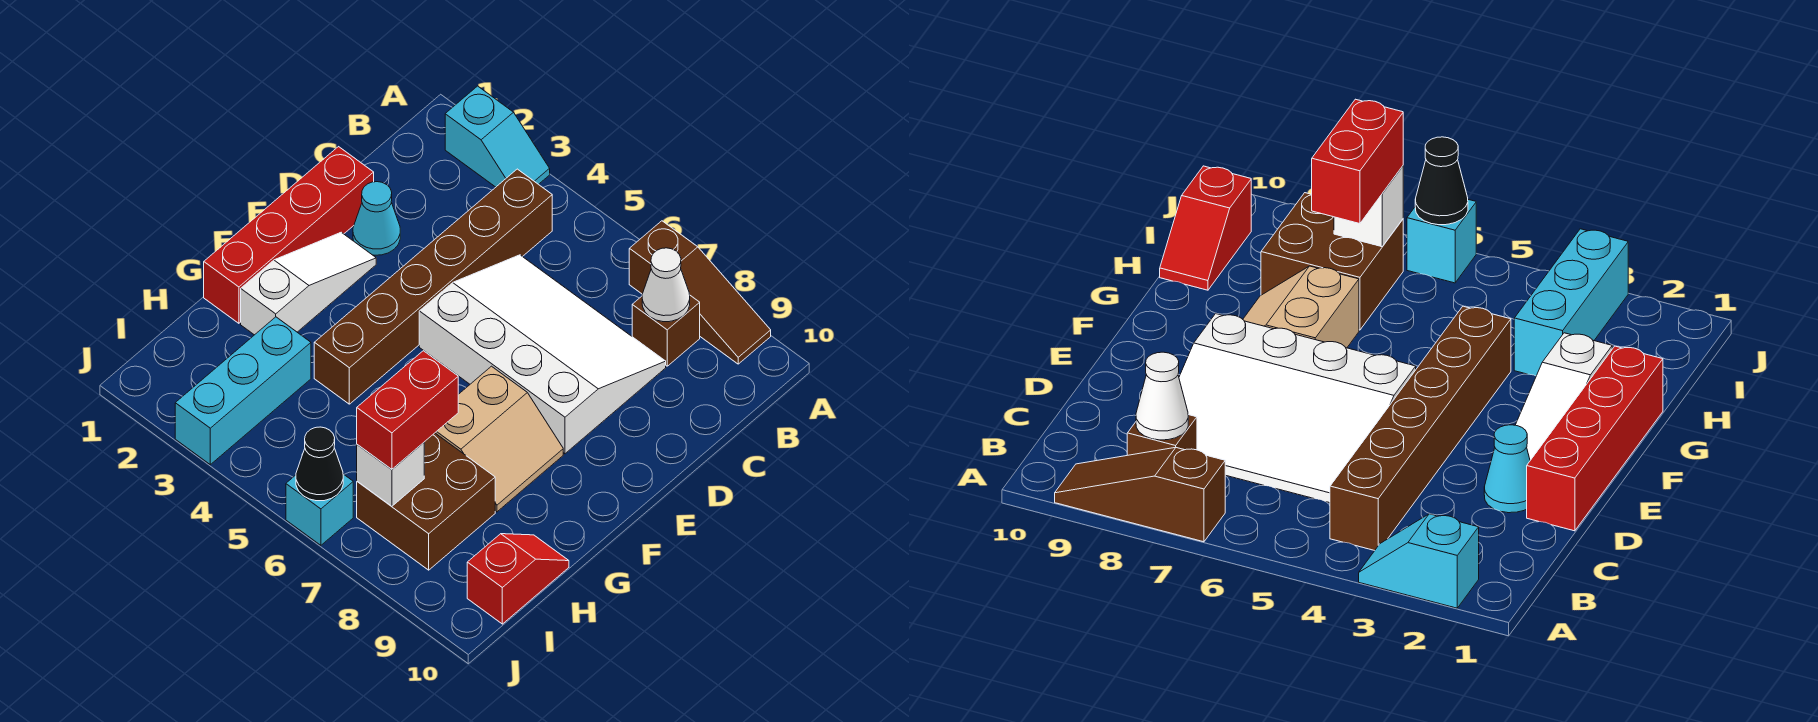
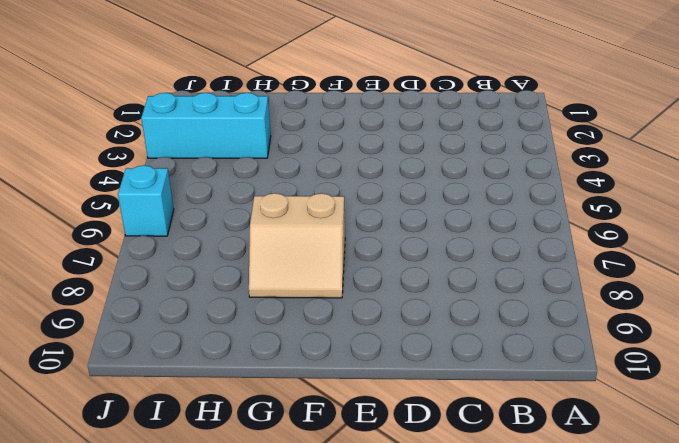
none -> cyan slope A2:A3 level 1 top 2
none -> brown slope A7:A9 level 1 top 7
none -> brown brick B4:G4 level 1

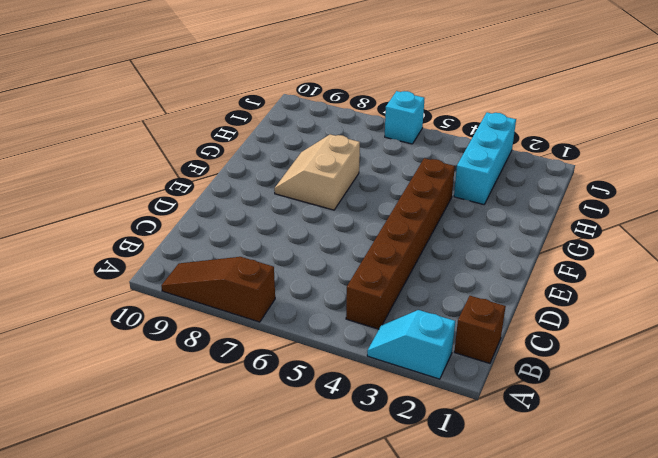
brown brick B1 level 1 -> brown brick B8 level 1
none -> white slope C5:E8 level 1 top E
none -> red brick D1:G1 level 1
none -> cyan cone D2 level 1

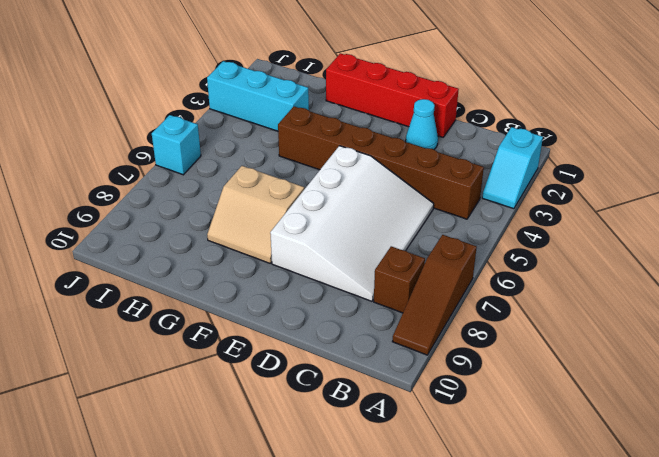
none -> white slope E2:G2 level 1 top G
none -> brown brick H7:I8 level 1
none -> red slope H10:I10 level 1 top I

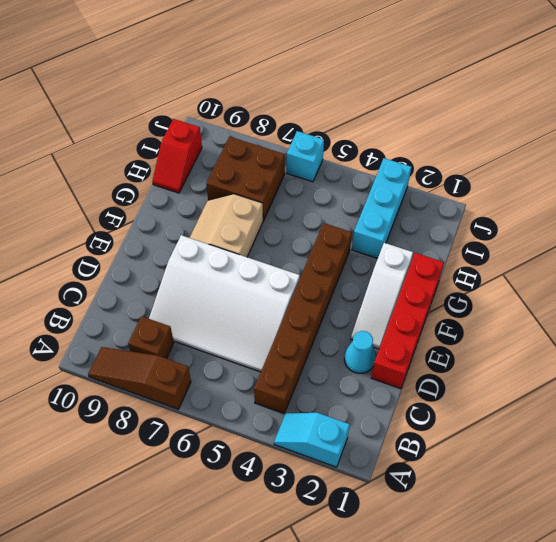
none -> white cone B8 level 2
none -> white brick I7 level 2
none -> black cone J6 level 2

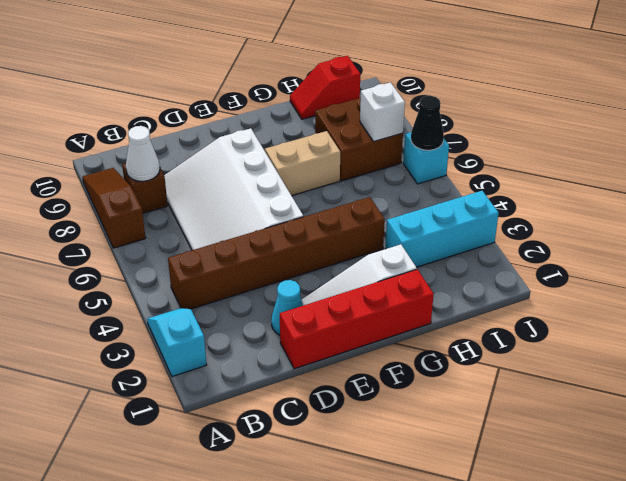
none -> red brick H7:I7 level 3

